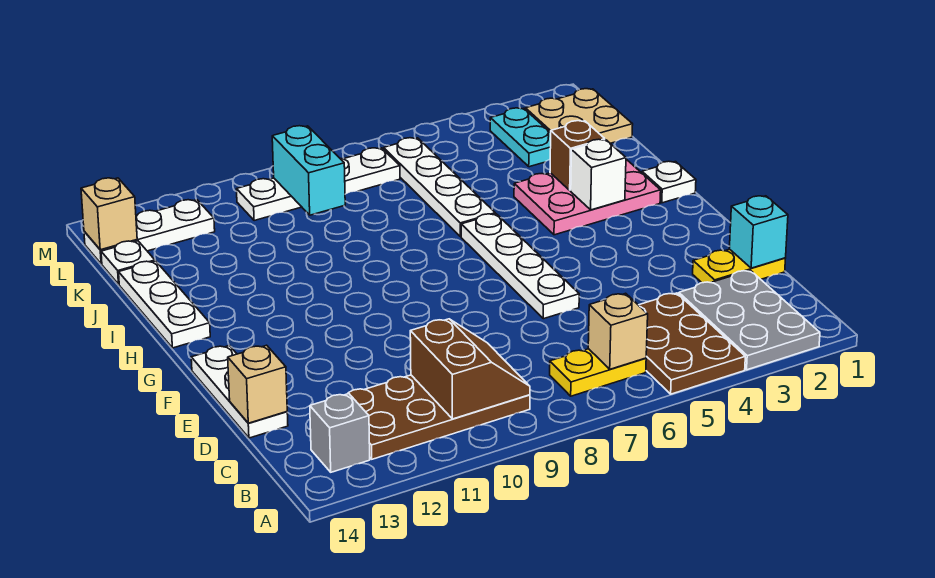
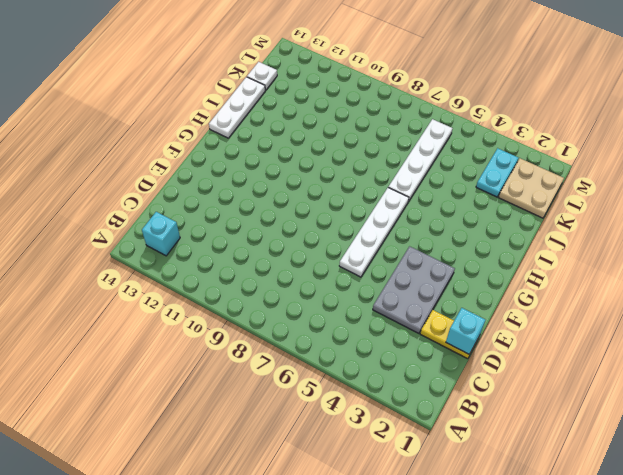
cyan brick B13 level 1 -> grey brick B13 level 1
grey plate D3:F4 level 1 -> grey plate A2:C3 level 1
none -> brown plate A4:C5 level 1
none -> yellow plate B6:B7 level 1
none -> brown plate B9:C12 level 1

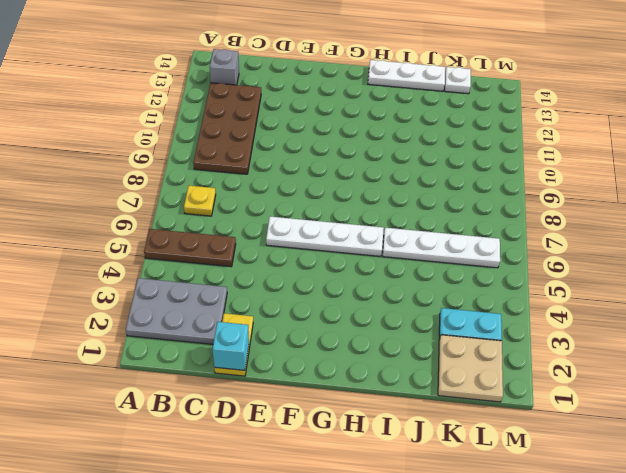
brown plate A5:C5 level 1 -> brown plate A4:C5 level 1
yellow plate B7 level 1 -> yellow plate B6:B7 level 1
none -> white plate D14:F14 level 1
none -> white plate H1 level 1
none -> pink plate H2:I4 level 1

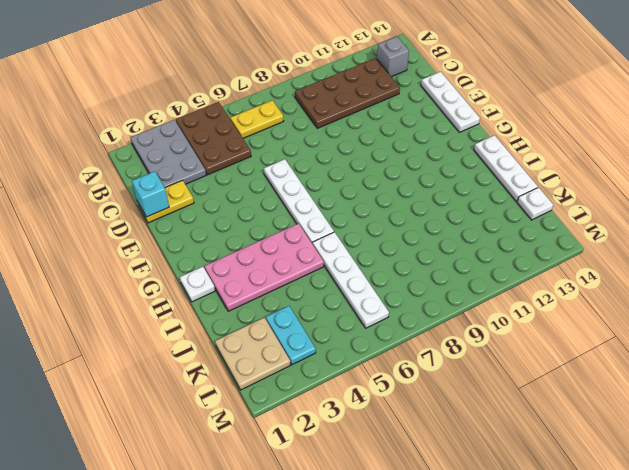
pink plate H2:I5 level 1 -> pink plate H2:I4 level 1
none -> white plate L7:L10 level 1
none -> white plate L12:L14 level 1
none -> tan brick B6 level 2

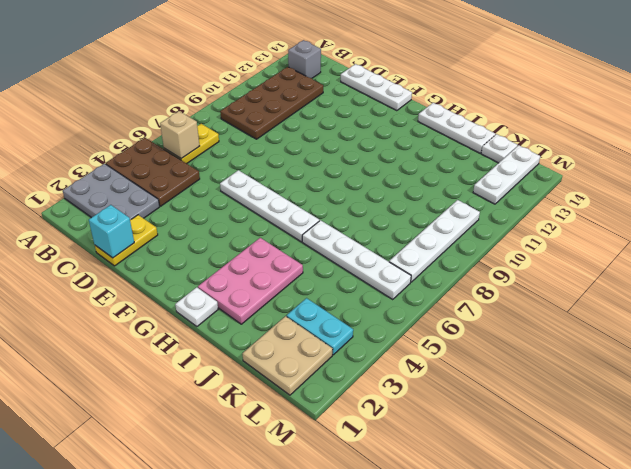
none -> brown slope B9:C10 level 2 top 10
none -> tan brick D14 level 2
none -> white brick H3 level 2

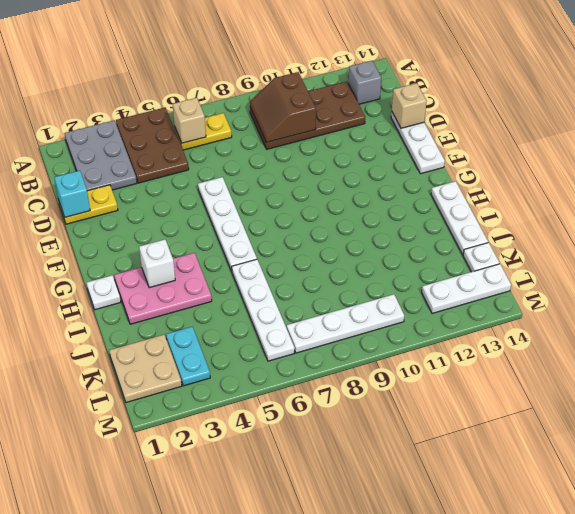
none -> brown brick I3 level 2
none -> cyan brick K9:L9 level 2
none -> tan brick L14 level 2

